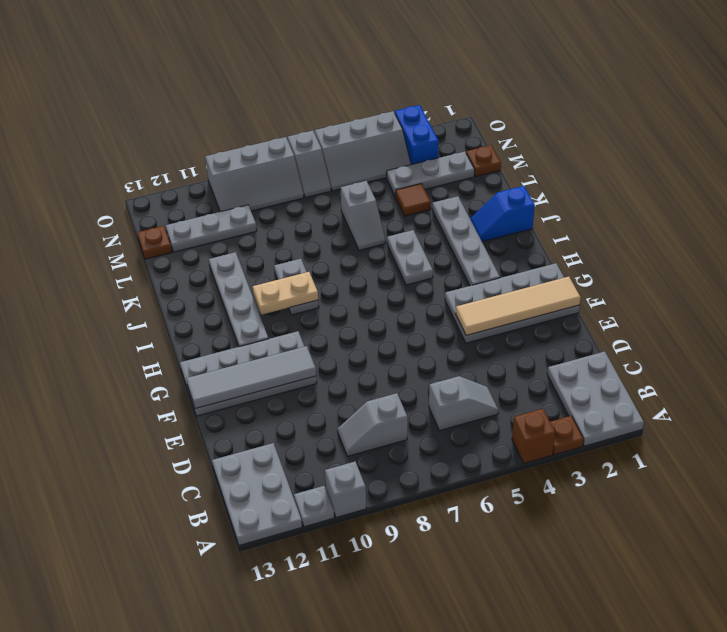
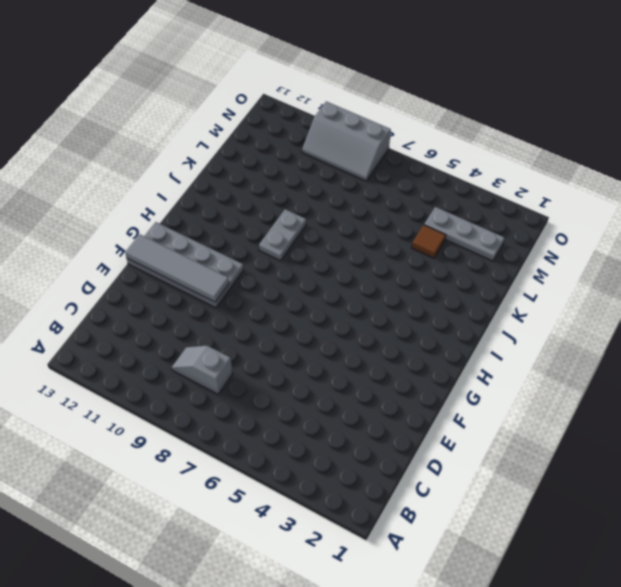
none -> grey plate A1:C2 level 1
none -> brown plate A3 level 1
none -> brown brick A4 level 1

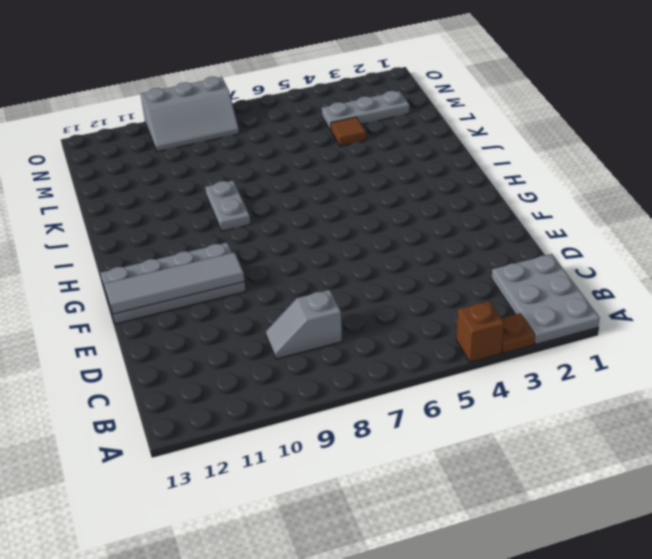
none -> grey brick A10 level 1
none -> grey plate A11 level 1
none -> grey plate A12:C13 level 1

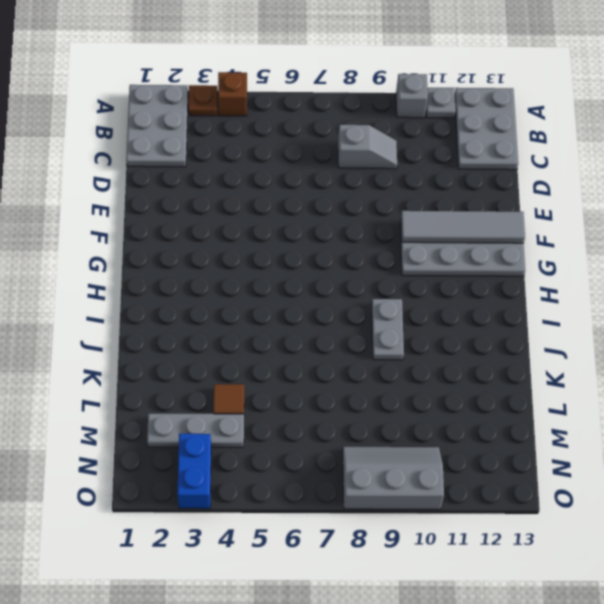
none -> grey slope C5:C6 level 1 top 6
none -> grey plate F1:G4 level 1
none -> grey plate H3:K3 level 1

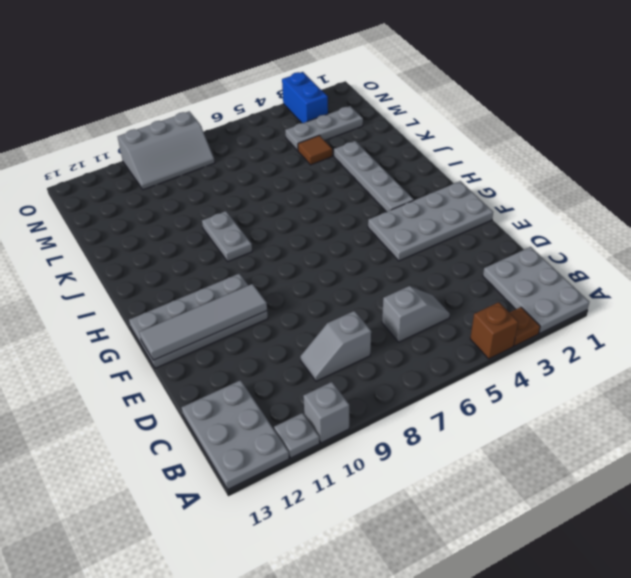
none -> grey plate H11:K11 level 1
none -> grey plate I5:J5 level 1
none -> blue slope J1:J2 level 1 top 1

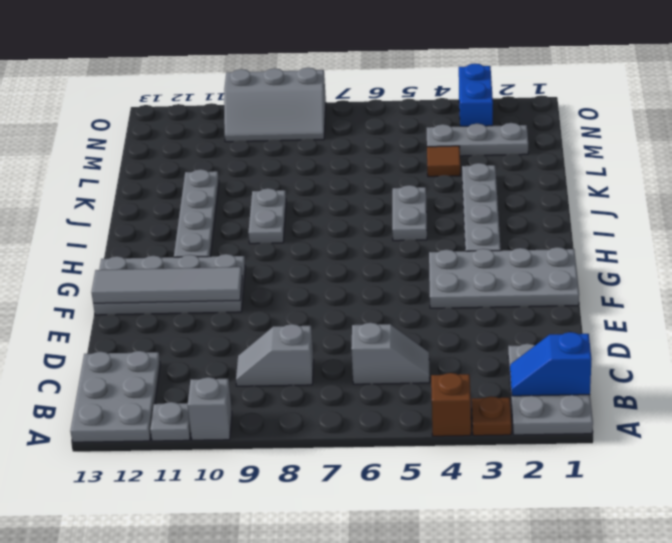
blue slope B1:B2 level 2 top 1 -> blue slope J1:J2 level 1 top 1
none -> grey slope K6:L6 level 1 top L
none -> brown plate M1 level 1
none -> grey plate M10:M12 level 1

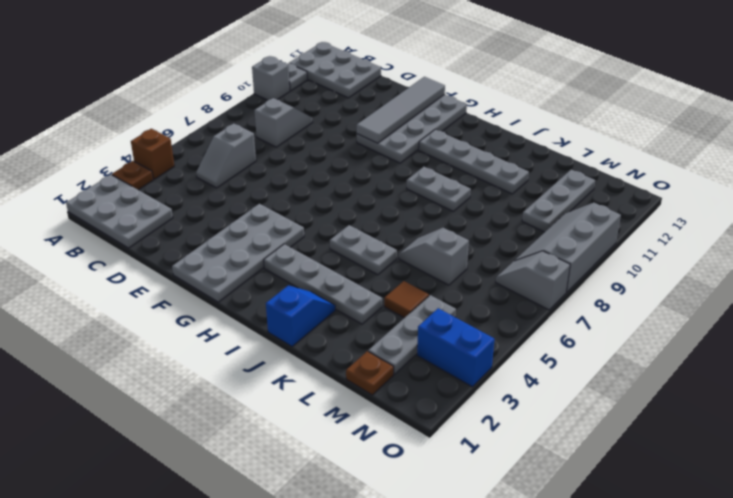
none -> brown plate M13 level 1
none -> grey slope N4:O6 level 1 top O
none -> tan tile F1:F4 level 2

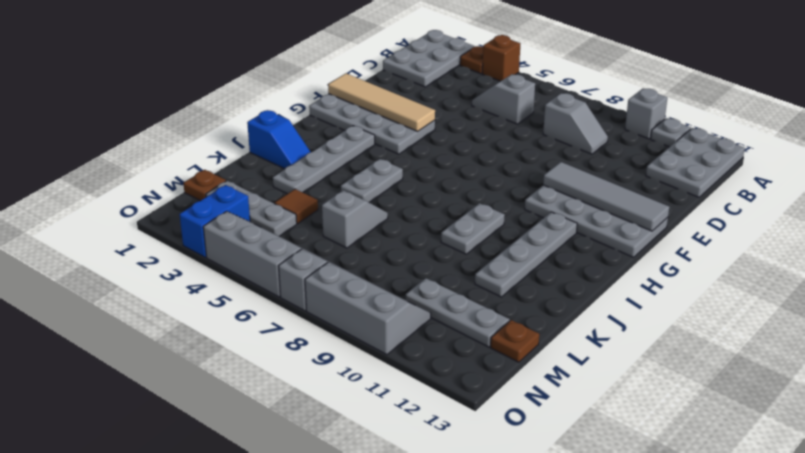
none -> tan plate I9:I10 level 2

